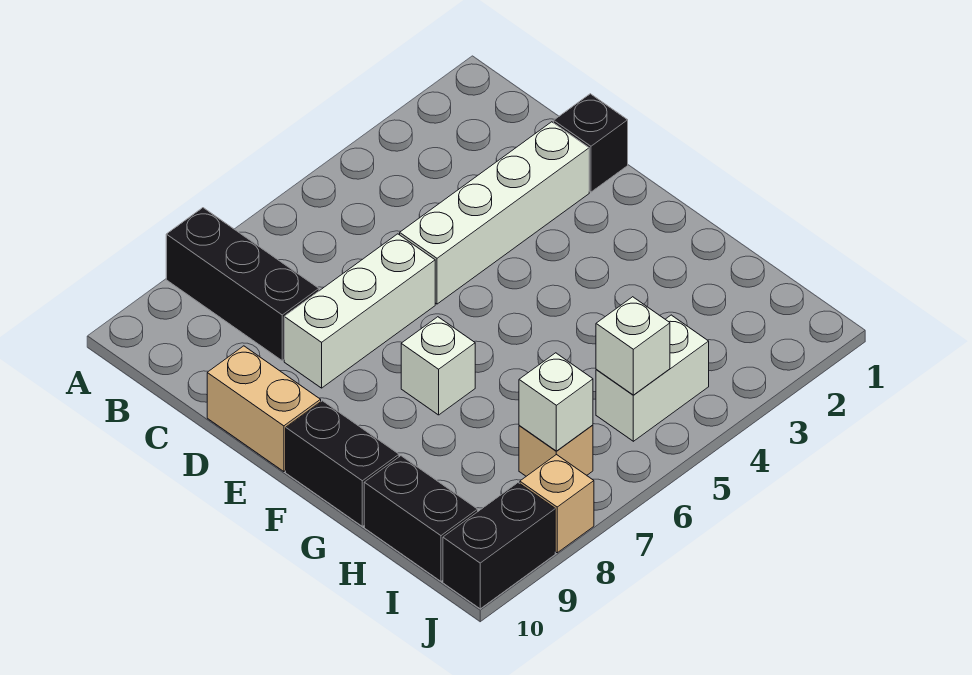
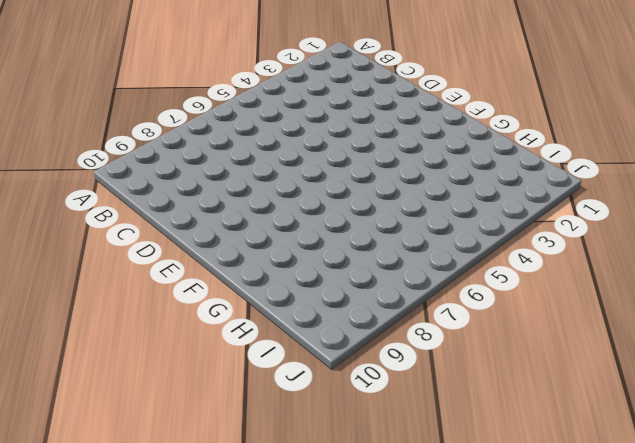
none -> black brick A8:C8 level 1
none -> black brick D1 level 1
none -> white brick D2:D5 level 1

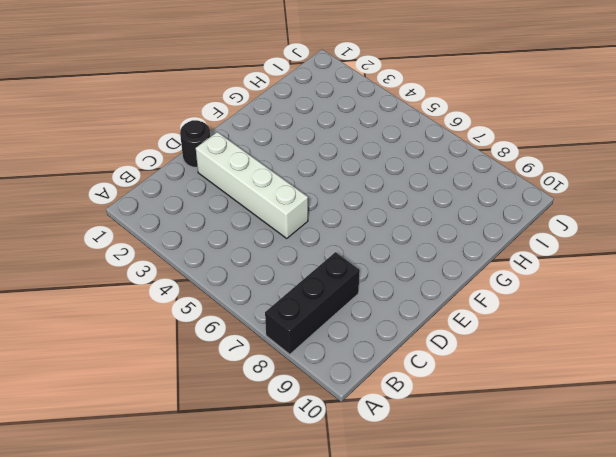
black round brick D1 level 1 -> black brick D1 level 1
none -> white brick D6:D8 level 1
none -> tan brick D10:E10 level 1
none -> white brick F7 level 1

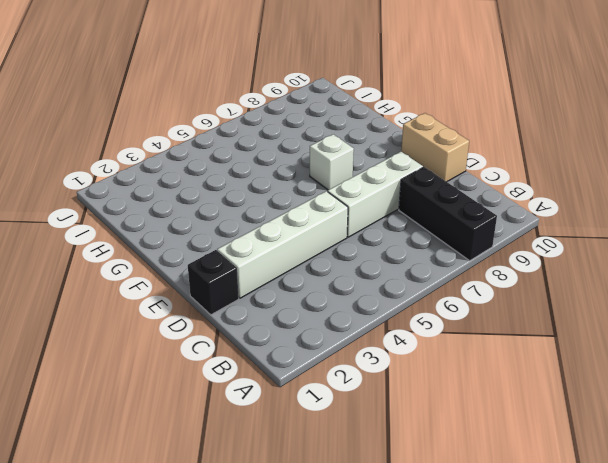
none -> black brick F10:G10 level 1
none -> black brick H10:I10 level 1
none -> white brick I4:I5 level 1

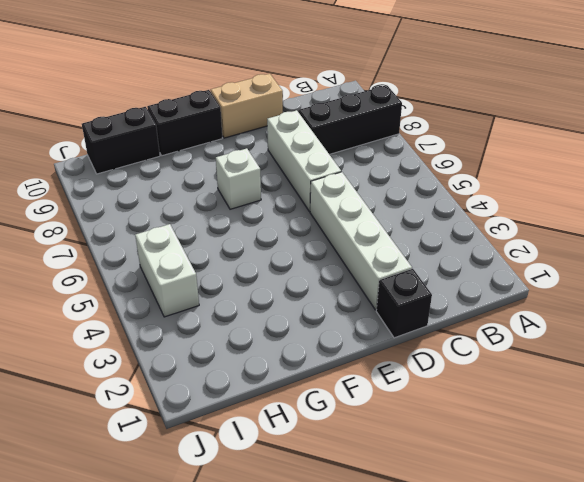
none -> tan brick I7 level 1
none -> tan brick J8 level 1
none -> black brick J9:J10 level 1

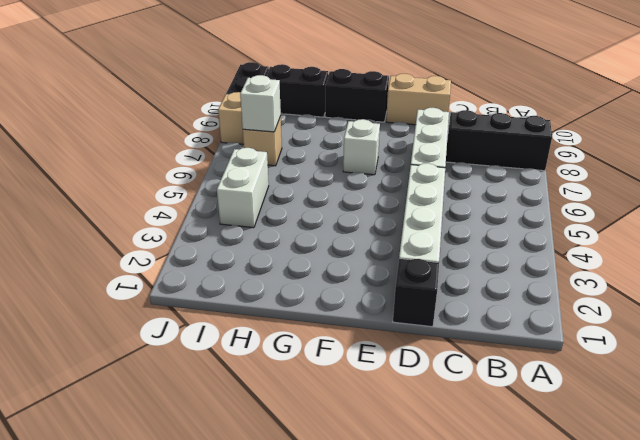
none -> white brick I5 level 2

